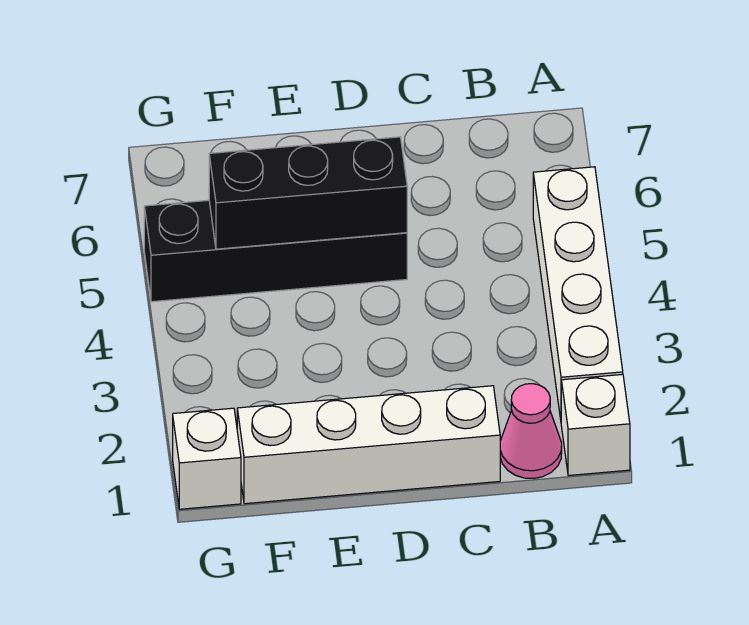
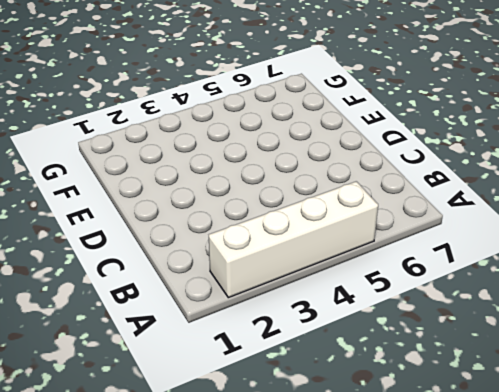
none -> white brick A1 level 1
none -> pink cone B1 level 1

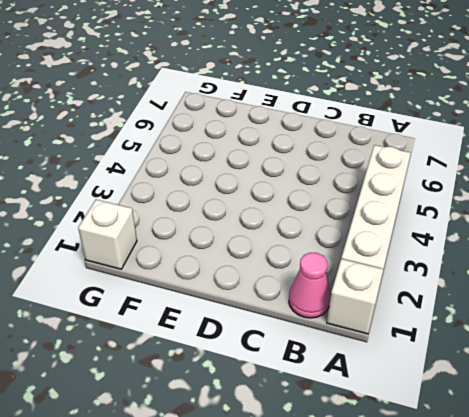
none -> white brick C1:F1 level 1
none -> black brick D5:G5 level 1

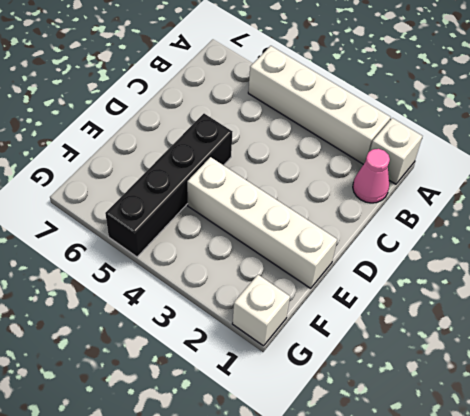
white brick E1:E4 level 1 -> white brick C1:F1 level 1
none -> black brick D5:F5 level 2

